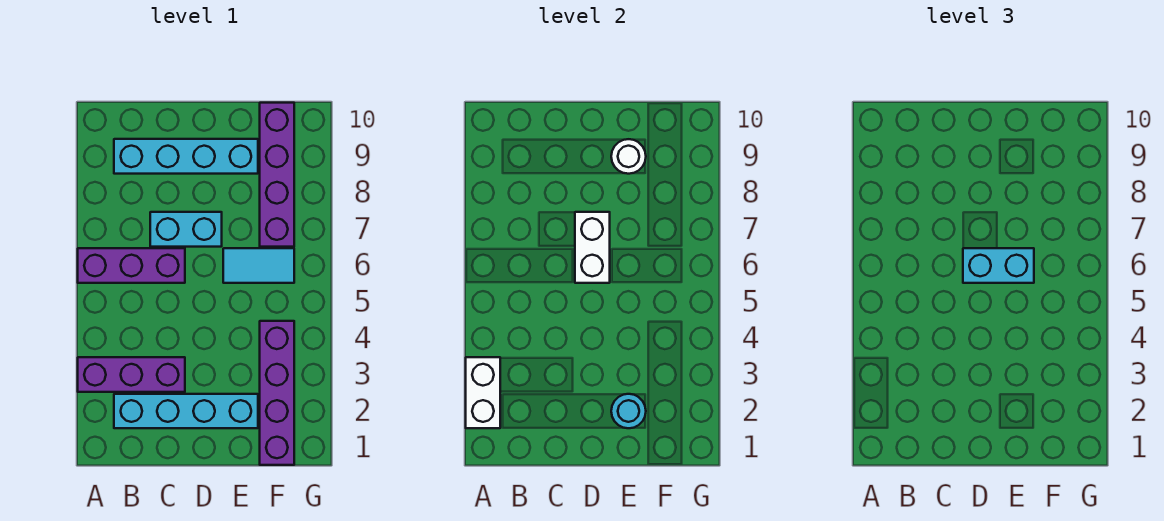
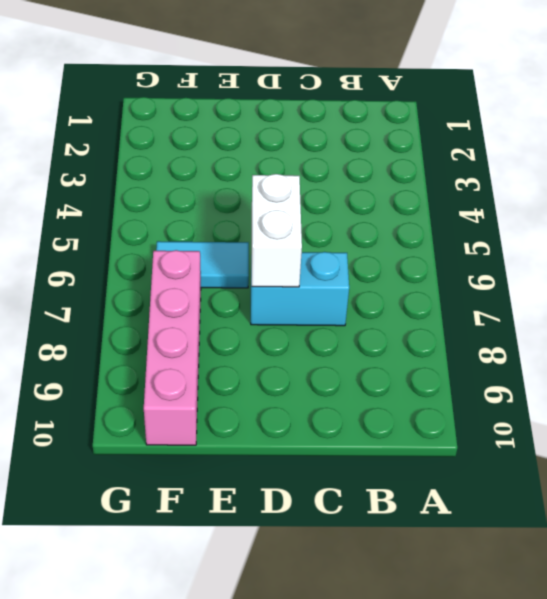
pink brick F7:F10 level 1 -> purple brick F7:F10 level 1
none -> purple brick A3:C3 level 1
none -> purple brick A6:C6 level 1
none -> cyan brick B2:E2 level 1

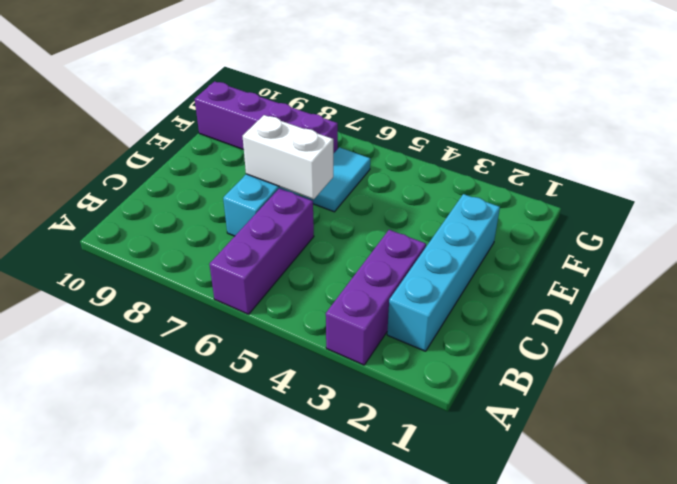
none -> cyan brick B9:E9 level 1
none -> purple brick F1:F4 level 1
none -> white brick A2:A3 level 2

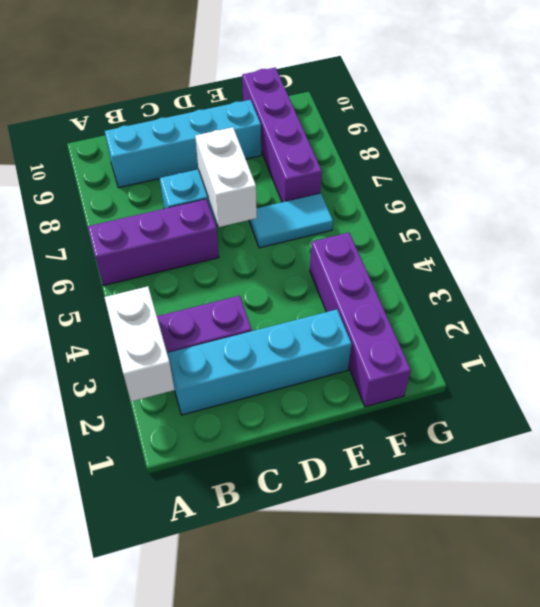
none -> cyan round brick E2 level 2
none -> white round brick E9 level 2
none -> cyan brick D6:E6 level 3

